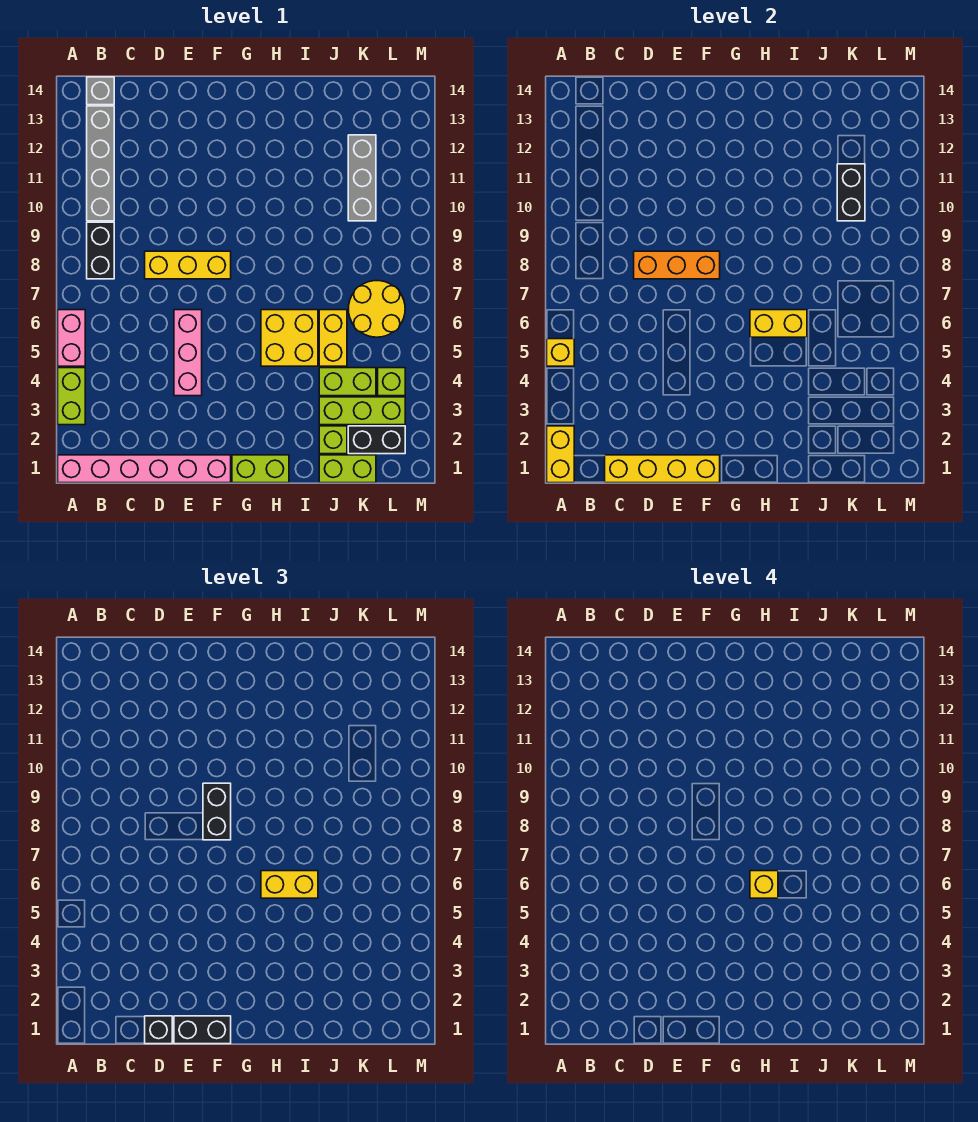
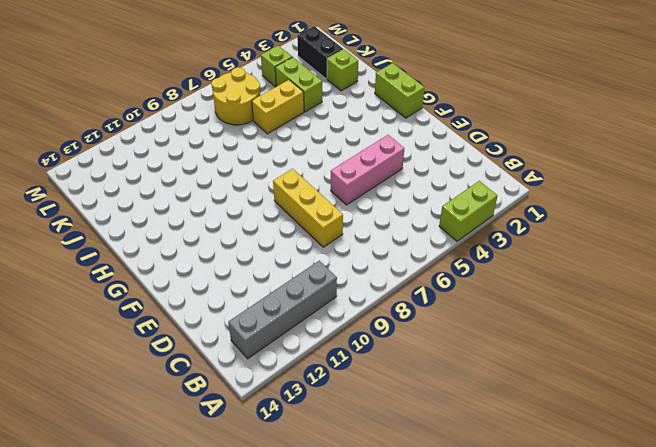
none -> pink brick A1:F1 level 1
none -> pink brick A5:A6 level 1
none -> black brick B8:B9 level 1
none -> grey brick B14 level 1

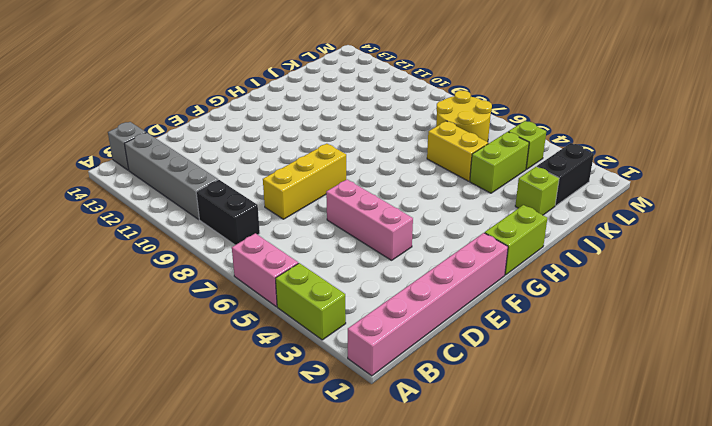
none -> yellow brick H5:I6 level 1
none -> lime brick J1:K1 level 1
none -> lime brick J3:L3 level 1
none -> grey brick K10:K12 level 1

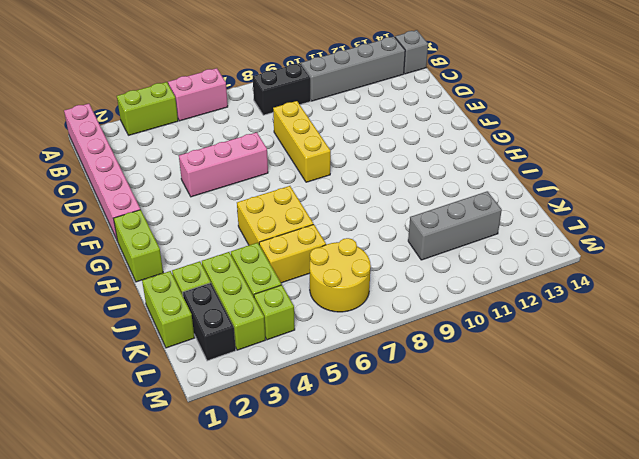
none -> yellow brick A1:A2 level 2
none -> yellow brick A5 level 2
none -> yellow brick C1:F1 level 2
none -> orange brick D8:F8 level 2

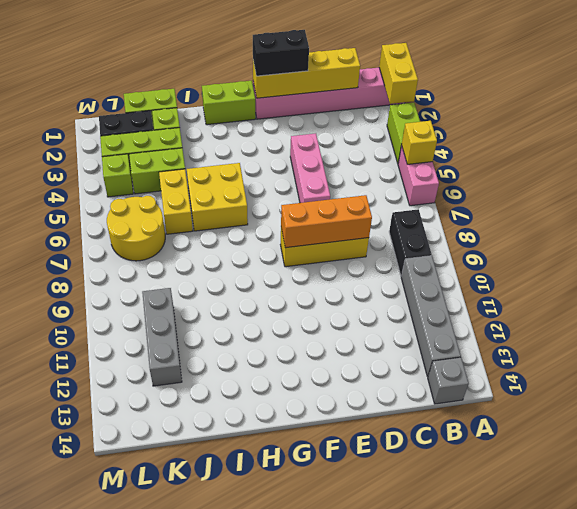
none -> yellow brick H6:I6 level 2
none -> black brick K10:K11 level 2
none -> black brick D1 level 3
none -> black brick F8:F9 level 3

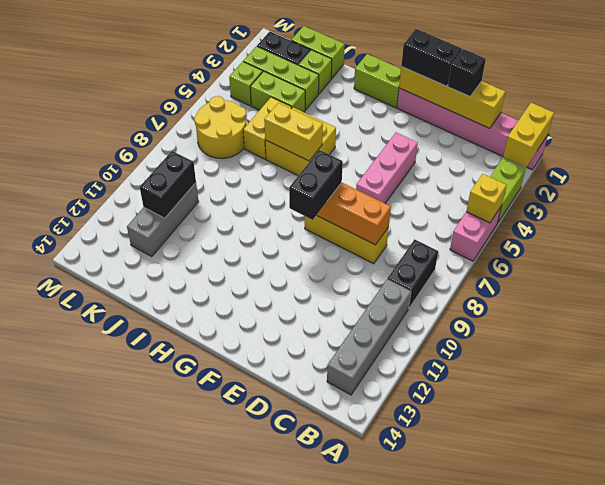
none -> grey brick B14 level 1
none -> yellow brick H6:I6 level 3
none -> yellow brick H6 level 4

